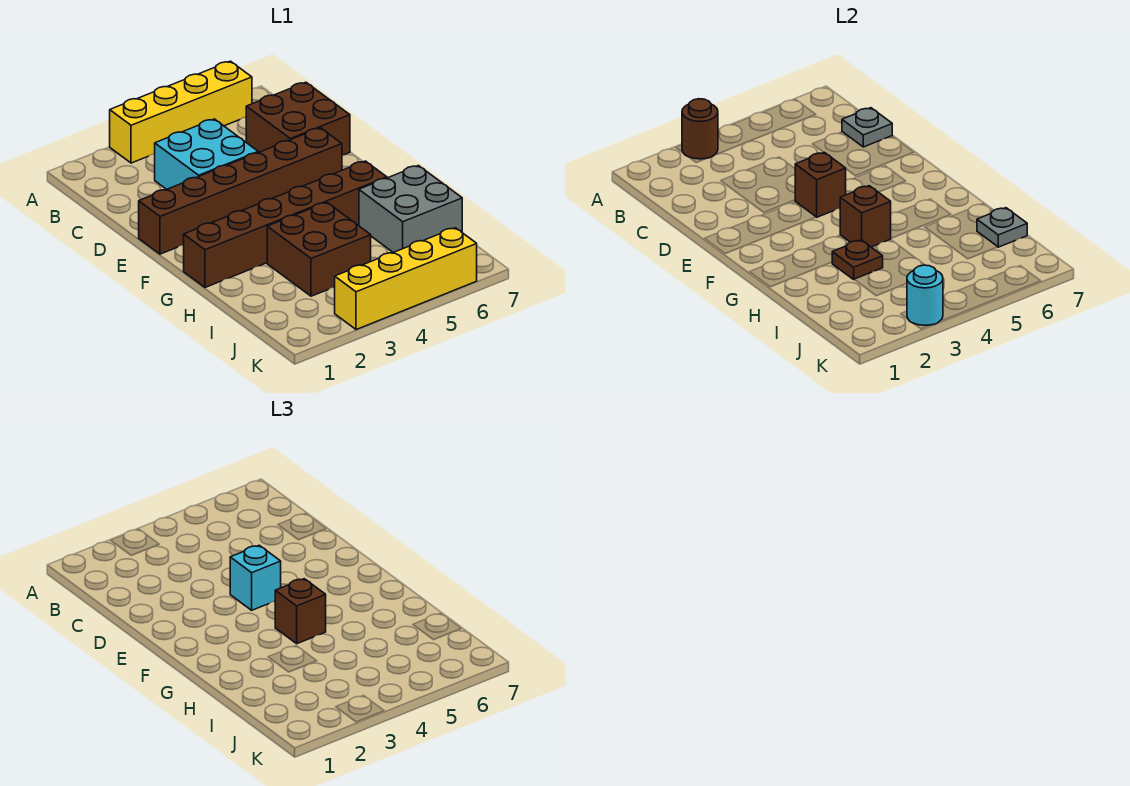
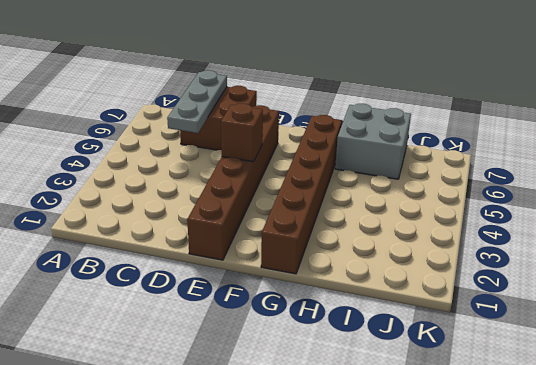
grey plate C5:C7 level 2 -> grey plate C7 level 2
none -> yellow brick A3:A6 level 1
none -> cyan brick C3:D4 level 1
none -> brown brick H3:I4 level 1

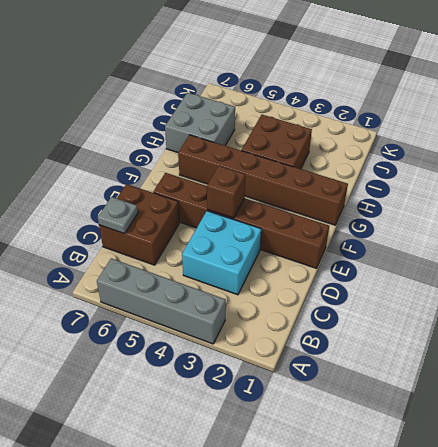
grey brick A3:A6 level 1 -> yellow brick A3:A6 level 1
none -> yellow brick K3:K6 level 1
none -> brown round brick A3 level 2
none -> brown brick G4 level 2

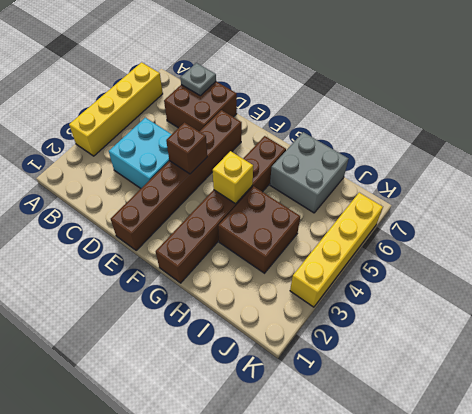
yellow brick G4 level 2 -> brown brick G4 level 2
none -> brown round brick A3 level 2
none -> brown plate H3 level 2
none -> grey plate I7 level 2

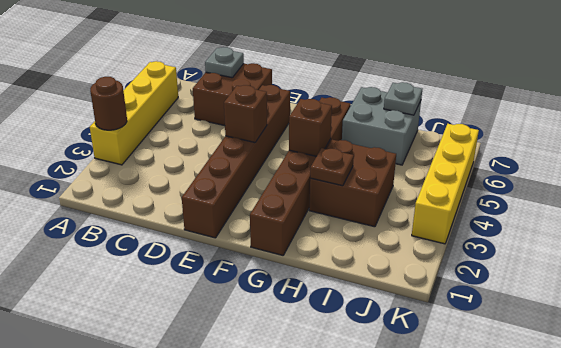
none -> cyan brick C3:D4 level 1
none -> cyan round brick K3 level 2
none -> cyan brick E4 level 3

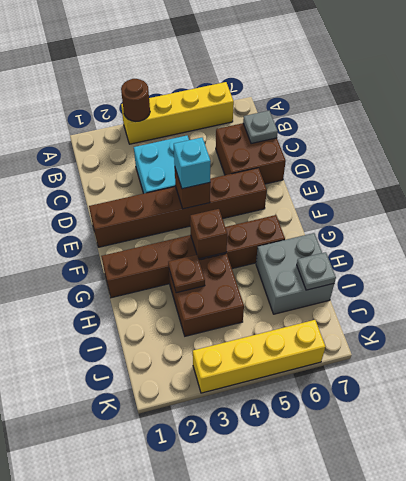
none -> cyan round brick K3 level 2
none -> brown brick G4 level 3

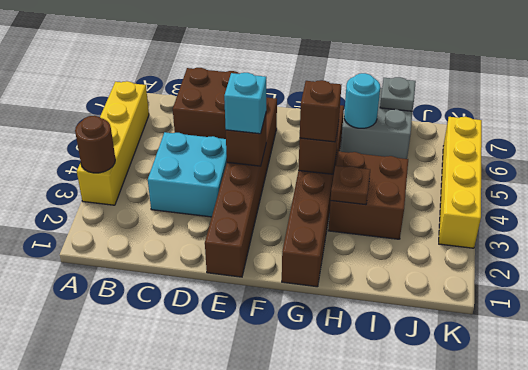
cyan round brick H6 level 2 -> cyan round brick K3 level 2
none -> grey plate C7 level 2

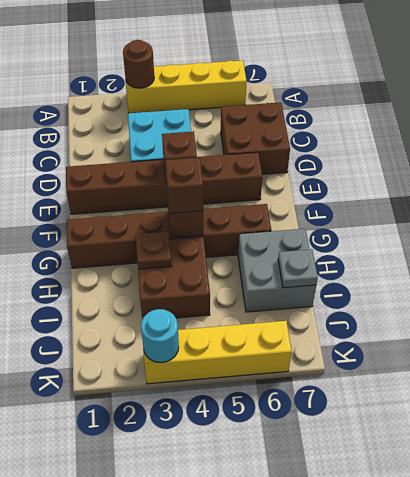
none -> grey plate C7 level 2
none -> cyan brick E4 level 3

